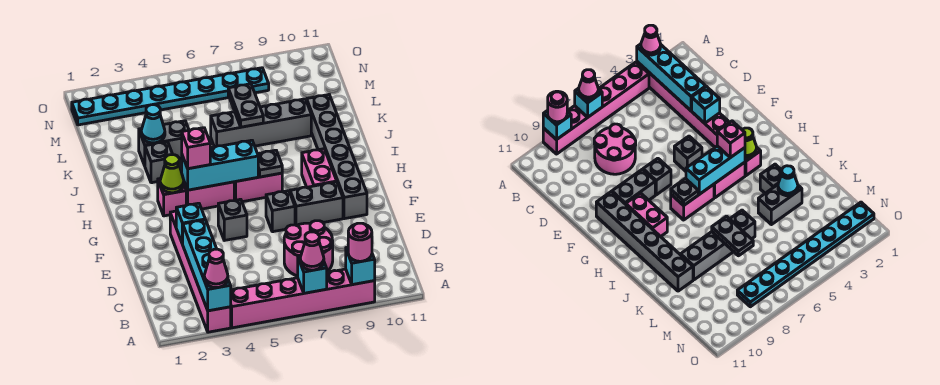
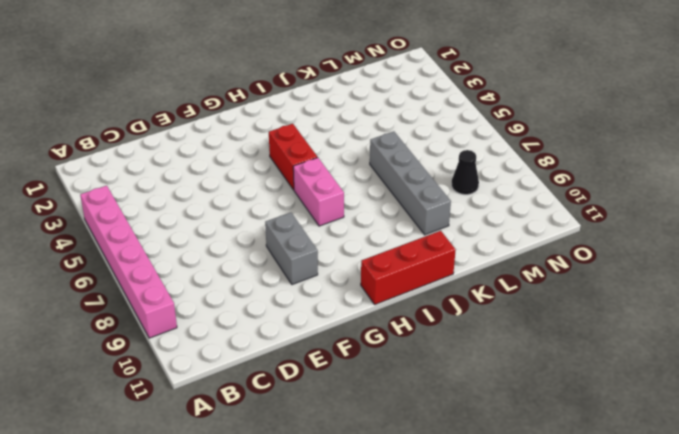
red brick H4:H5 level 1 -> pink brick H4:H5 level 1
red brick H11:J11 level 1 -> none
black cone M8 level 1 -> none
none -> pink brick A3:F3 level 1
none -> pink round brick C7:D8 level 1
none -> grey brick F5 level 1

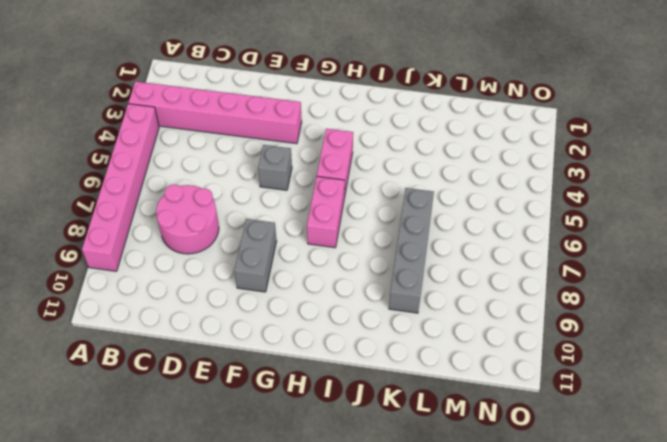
none -> grey brick F7 level 1
none -> grey brick F10:K10 level 1
none -> pink brick G9:H9 level 1

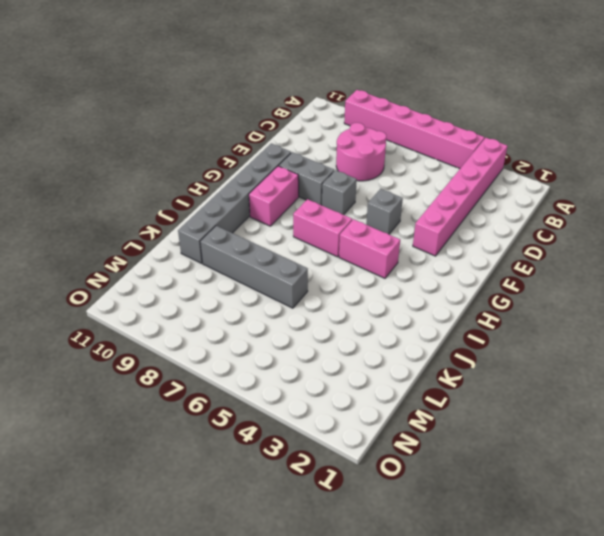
none -> pink brick H3 level 1
none -> grey brick J3 level 1
none -> grey brick K3:K4 level 1

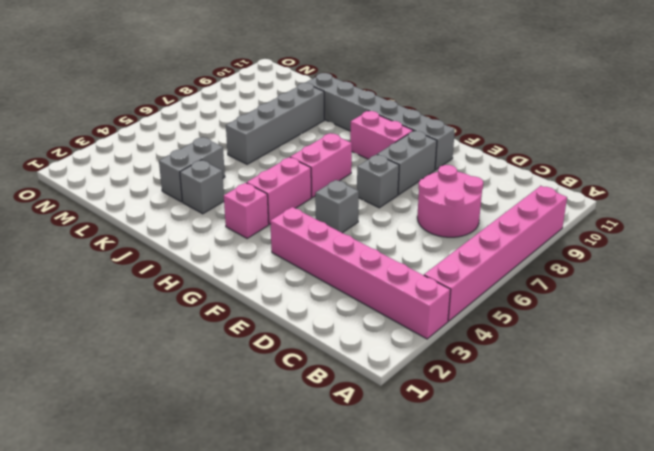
none -> cyan plate N1:N8 level 1
none -> cyan brick A3:D3 level 2
none -> cyan brick A7 level 2

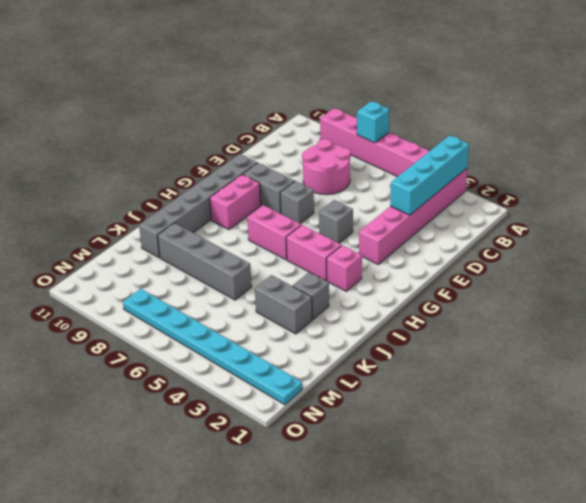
none -> cyan brick A9 level 2
none -> cyan brick E3 level 2
none -> lime cone H3 level 2

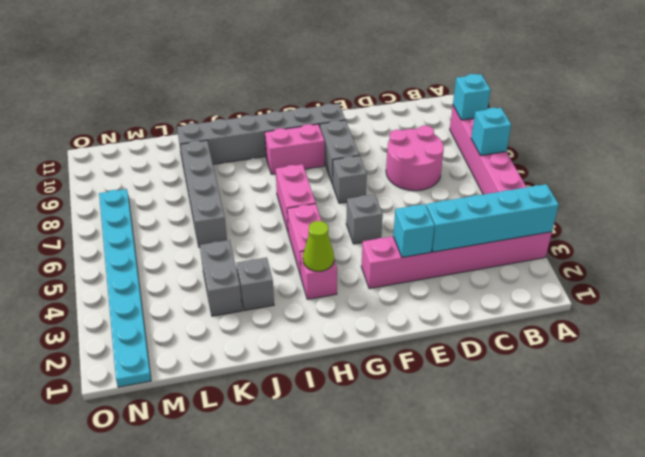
none -> cyan brick H4:H6 level 2
none -> grey plate H7 level 2
none -> cyan cone K3 level 2

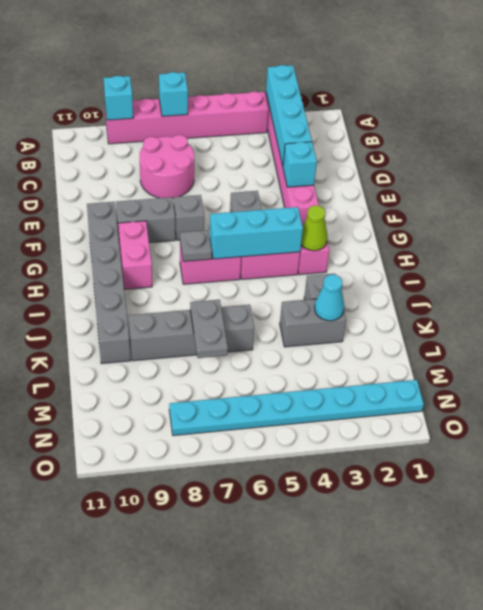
none -> pink cone A3 level 3
none -> pink cone A7 level 3
none -> pink round brick A9 level 3

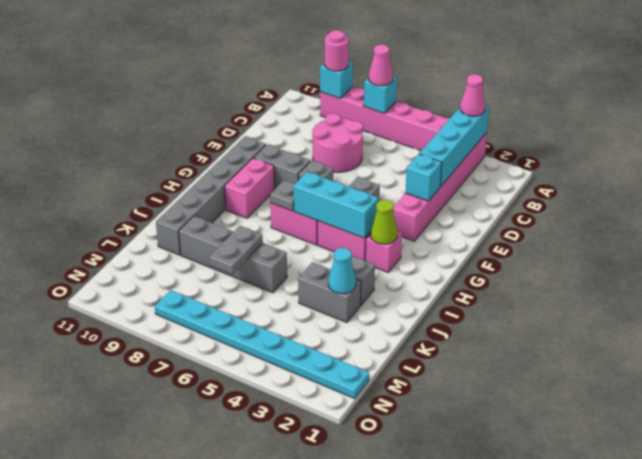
none -> pink brick H4 level 3

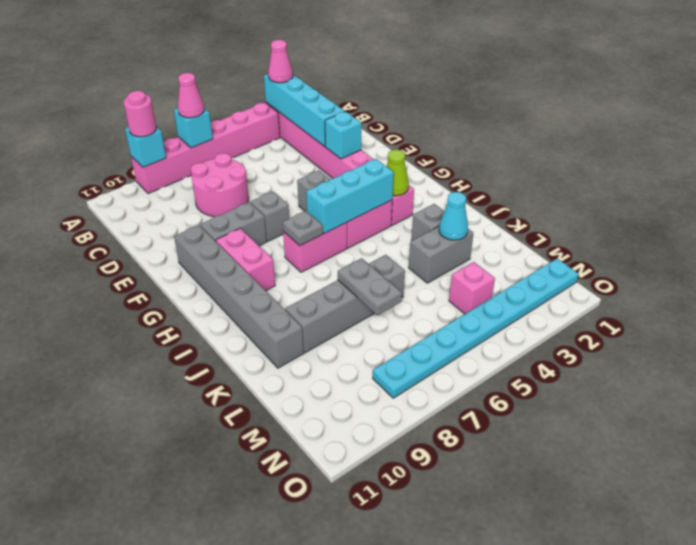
pink brick M4 level 1 -> pink brick H4 level 3

